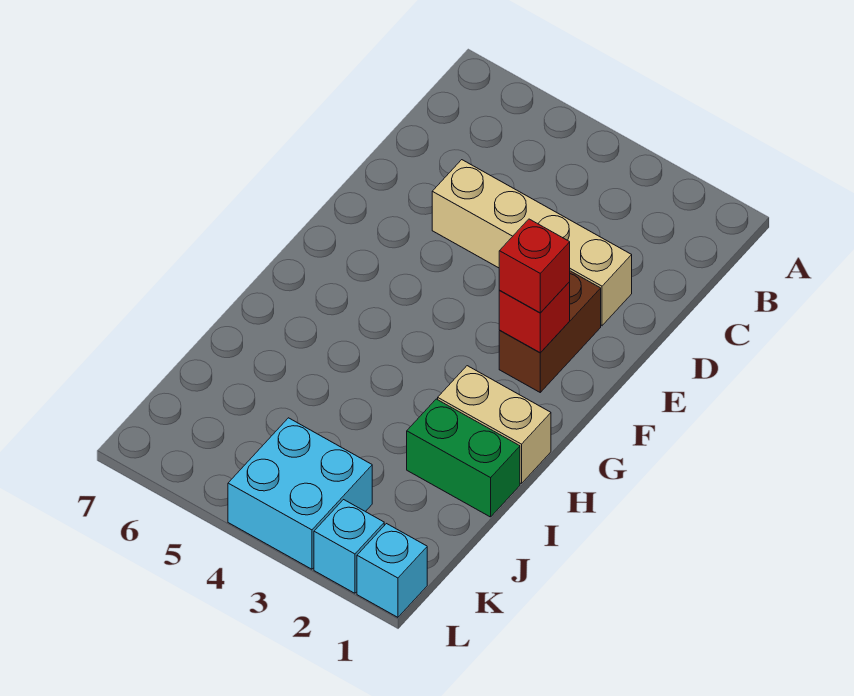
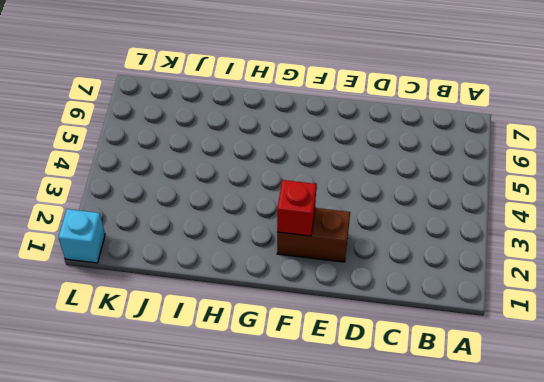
none -> tan brick D2:D5 level 1
none -> tan brick H1:H2 level 1

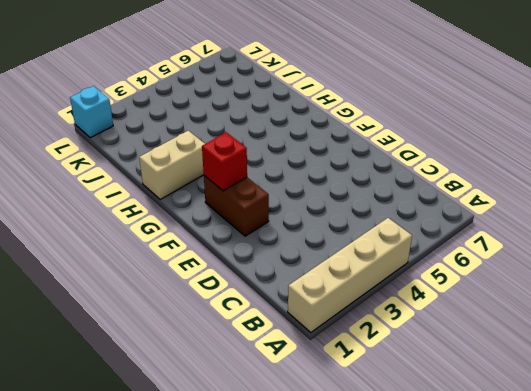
tan brick A1:A4 level 1 -> tan brick D2:D5 level 1
none -> green brick I1:I2 level 1
none -> cyan brick K3:L4 level 1

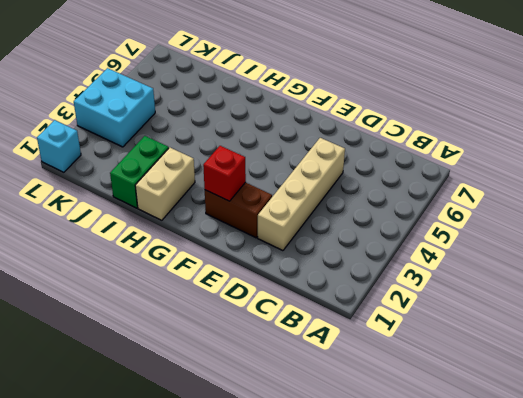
none -> cyan brick L2 level 1
none -> red brick F2 level 3

